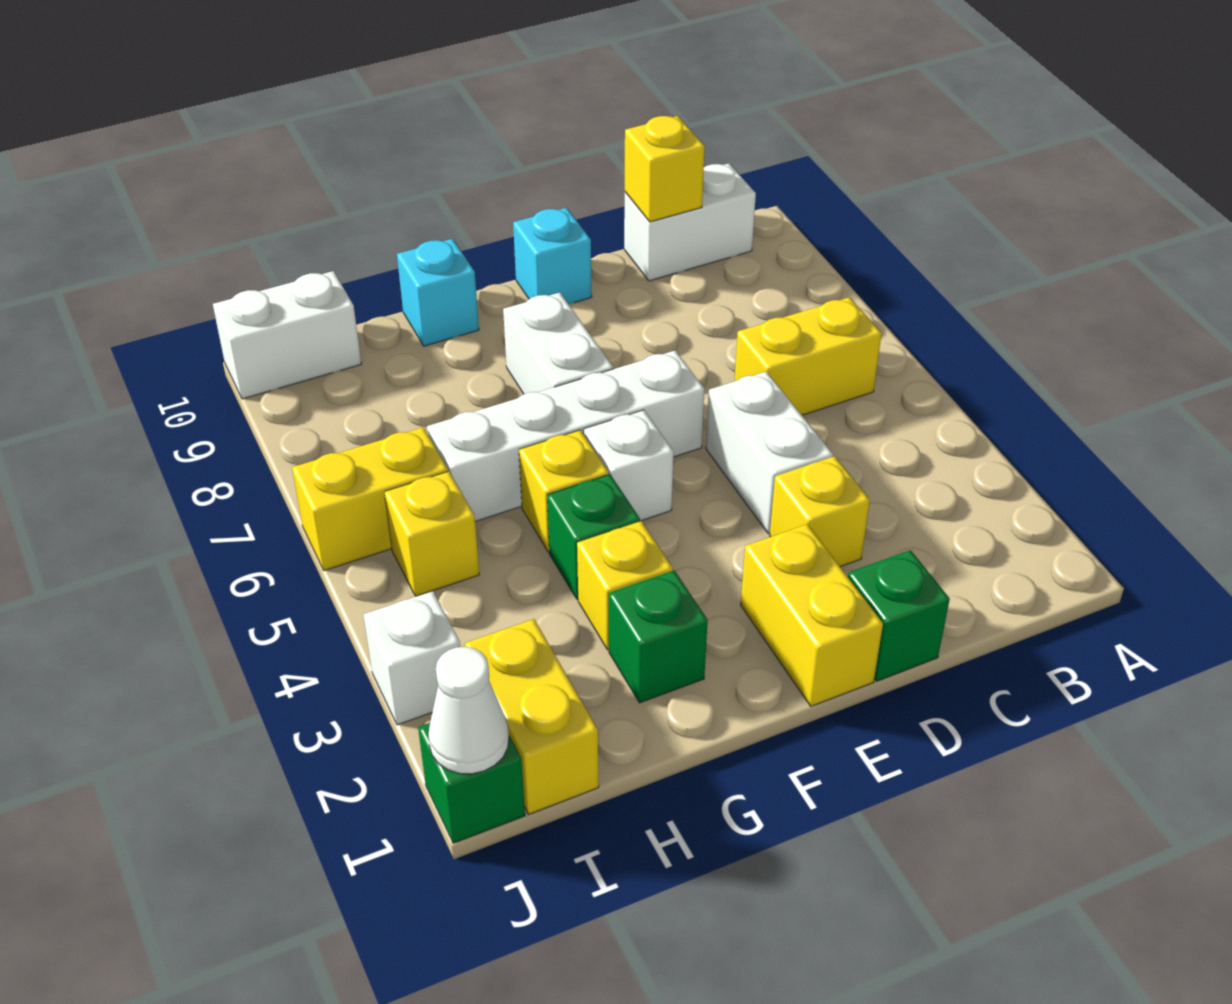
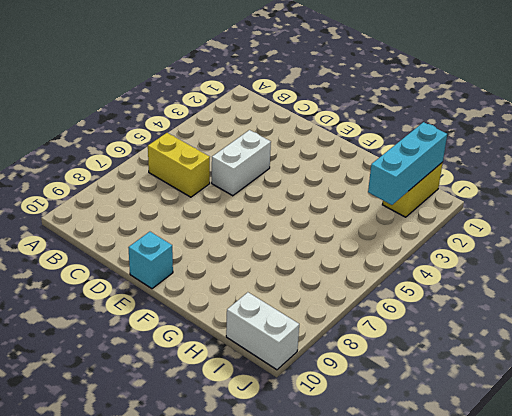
cyan brick I1:I3 level 2 -> none
none -> white brick B10:C10 level 1
none -> green brick D1 level 1
none -> yellow brick D3 level 1

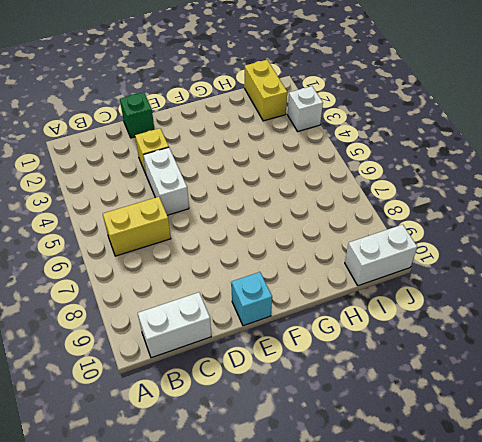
none -> yellow brick E1:E2 level 1
none -> white brick E6:H6 level 1
none -> white brick F5 level 1

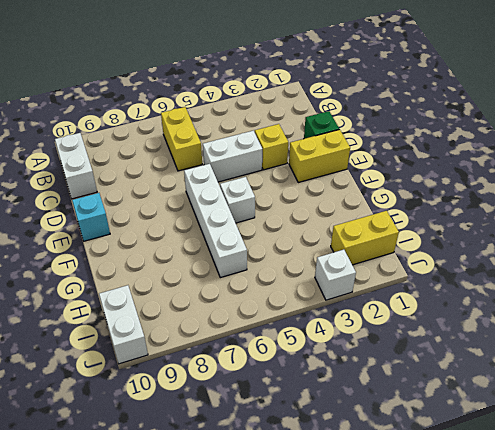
none -> white brick F7:F8 level 1
none -> green brick G2 level 1
none -> yellow brick G3 level 1

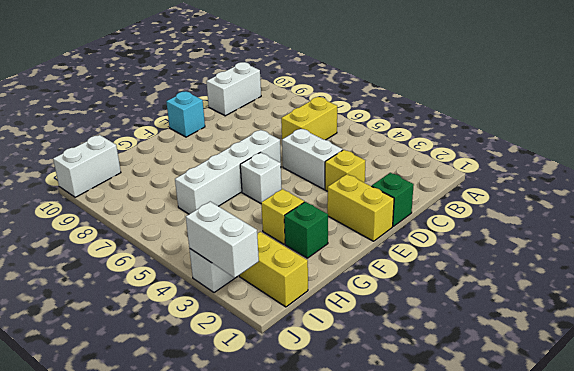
white brick J2:J3 level 2 -> white brick F7:F8 level 1
none -> green brick G4 level 1
none -> yellow brick G5 level 1
none -> cyan brick G10 level 1

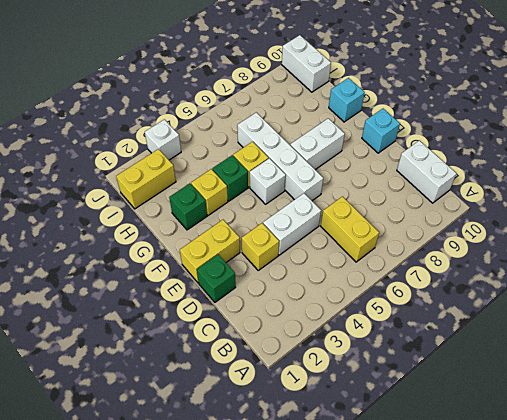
none -> yellow brick I5 level 1
none -> yellow brick I6:J6 level 1
none -> green brick J1 level 1

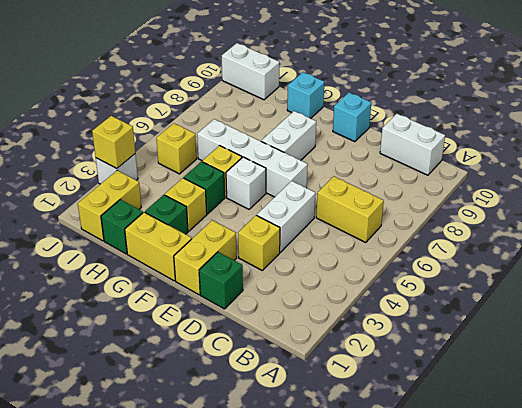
yellow brick F1:G1 level 1 -> yellow brick I6:J6 level 1
green brick H1 level 1 -> green brick J1 level 1
yellow brick J3 level 2 -> yellow brick C10 level 2
none -> white cone J1 level 2

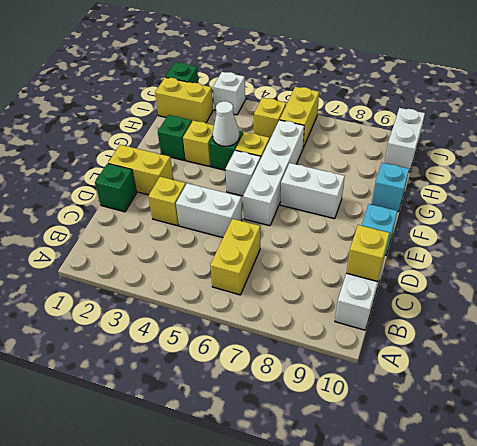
white cone G4 level 2 -> white cone J1 level 2

